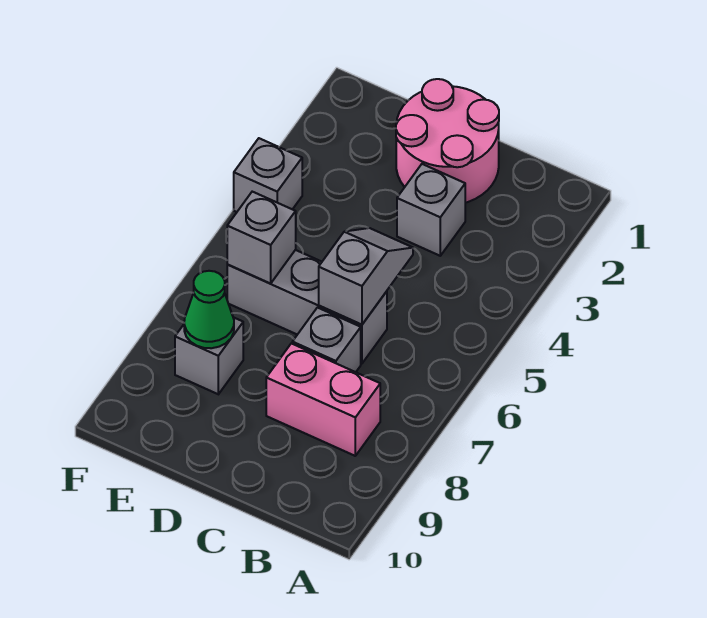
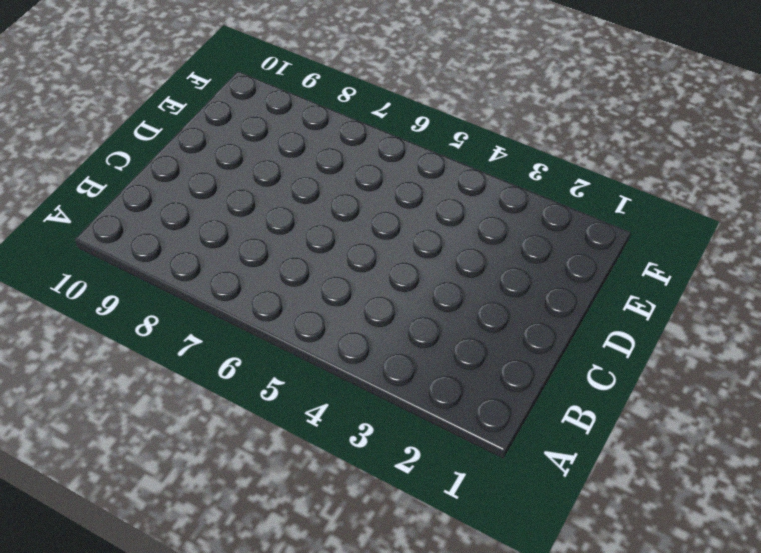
none -> pink brick B8:C8 level 1
none -> pink round brick C1:D2 level 1

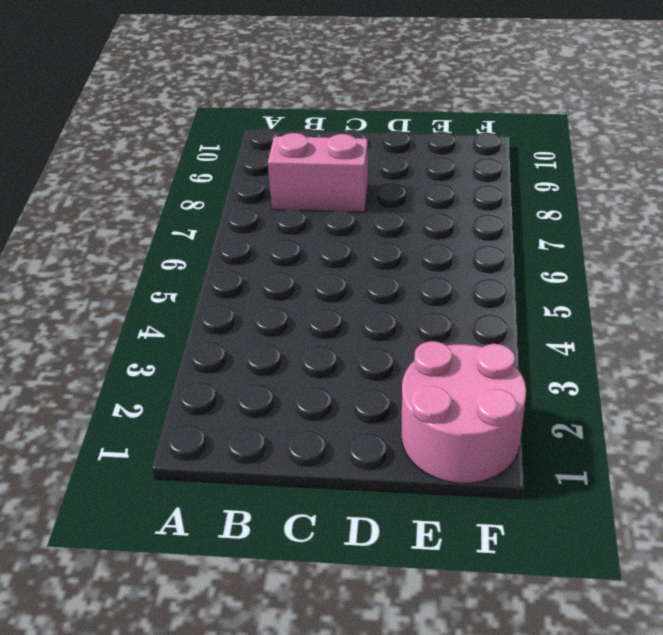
pink round brick E1:F2 level 1 -> pink round brick C1:D2 level 1
none -> grey brick C3 level 1
none -> grey brick C6:E6 level 1

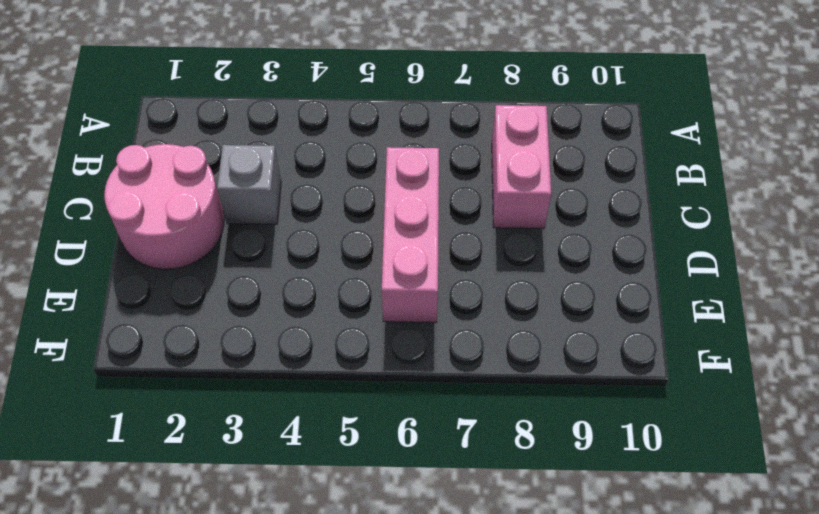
pink brick C6:E6 level 1 -> grey brick C6:E6 level 1
none -> grey brick C7 level 1
none -> grey brick E8 level 1

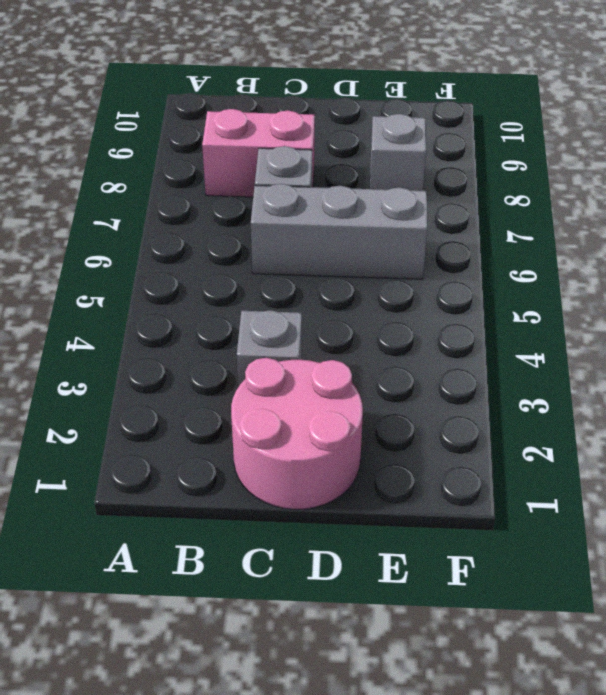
none -> grey brick F4 level 1
none -> grey slope C5:C6 level 2 top 6

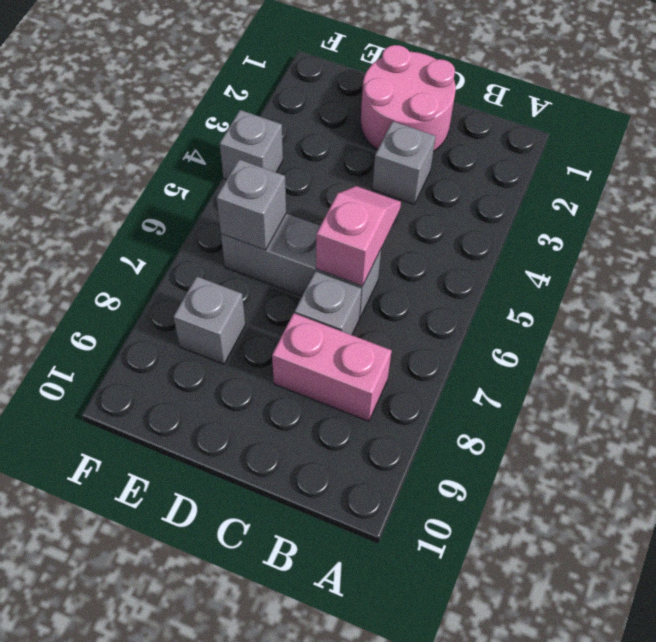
pink slope C5:C6 level 2 top 6 -> grey slope C5:C6 level 2 top 6
none -> green cone E8 level 2

